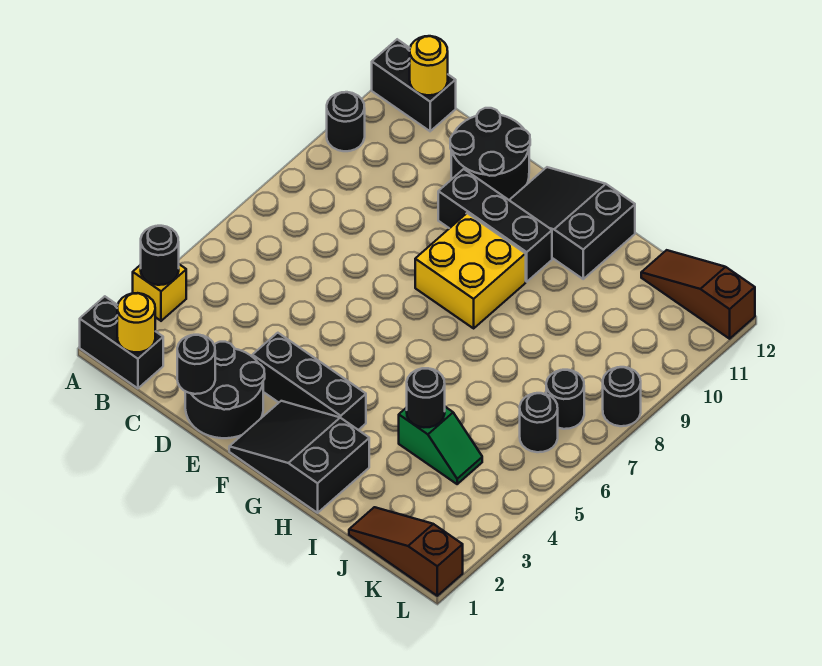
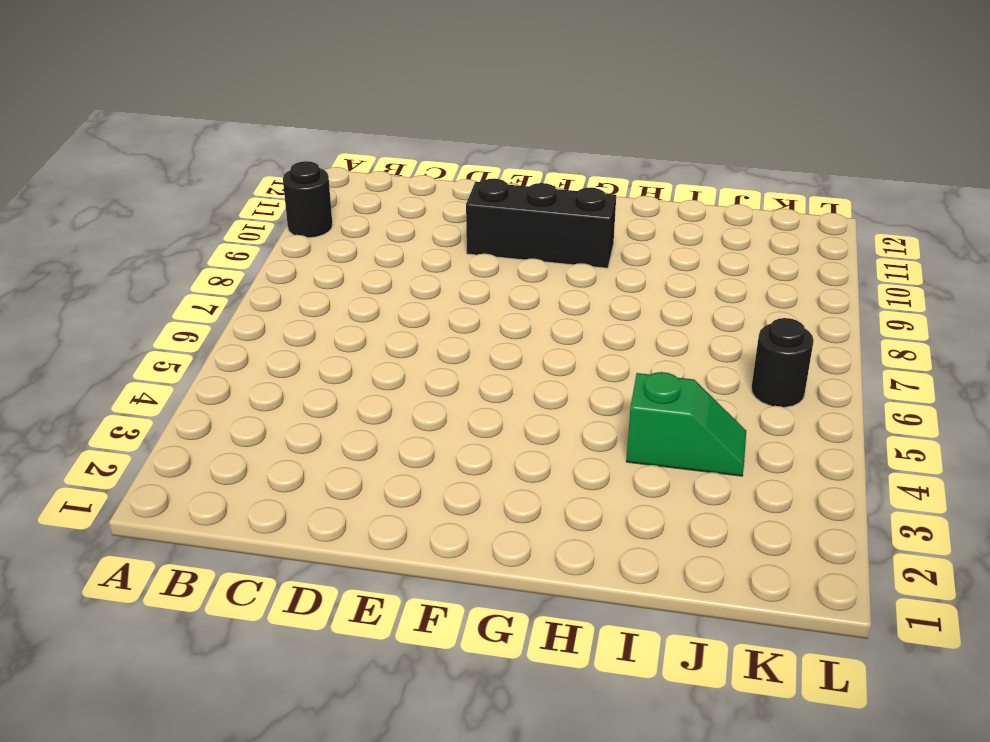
none -> black brick A1:B1 level 1
none -> yellow brick A3 level 1
none -> black brick A12:B12 level 1

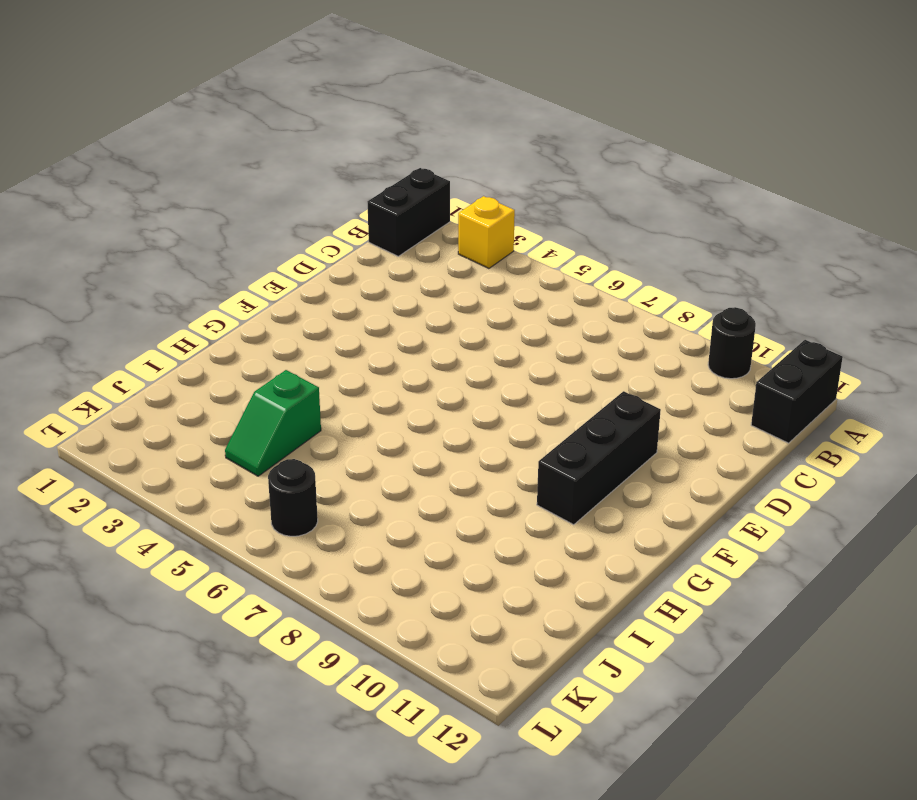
none -> black round brick D1:E2 level 1
none -> black round brick D11:E12 level 1
none -> black brick E3:G3 level 1

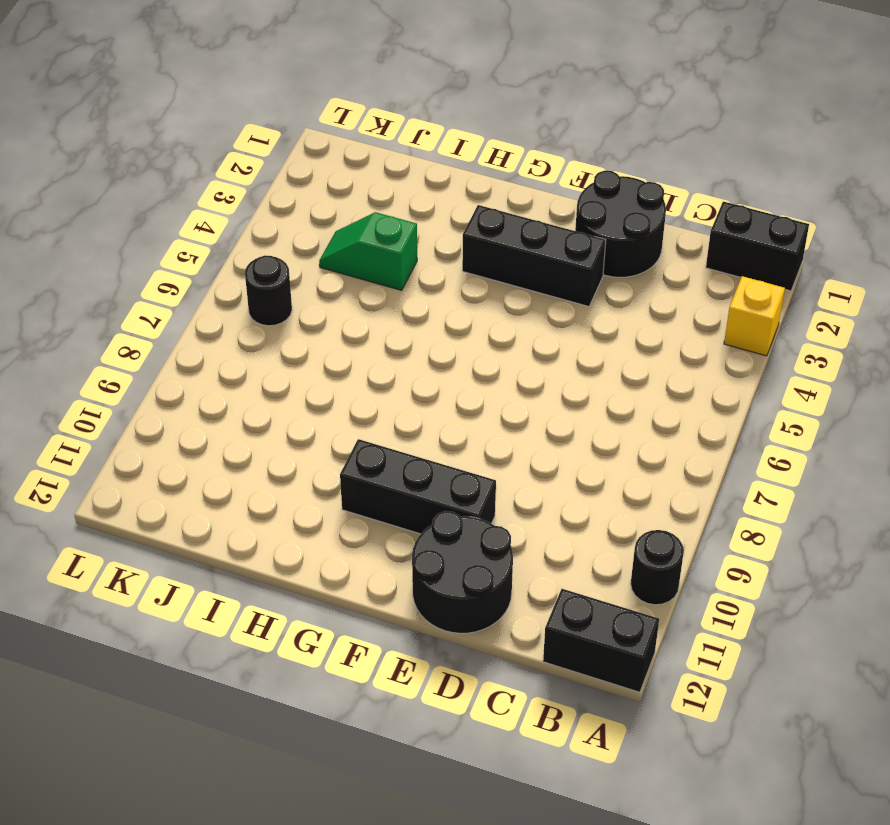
none -> black slope F1:H2 level 1 top H
none -> yellow brick F8:G9 level 1
none -> black slope F11:H12 level 1 top H

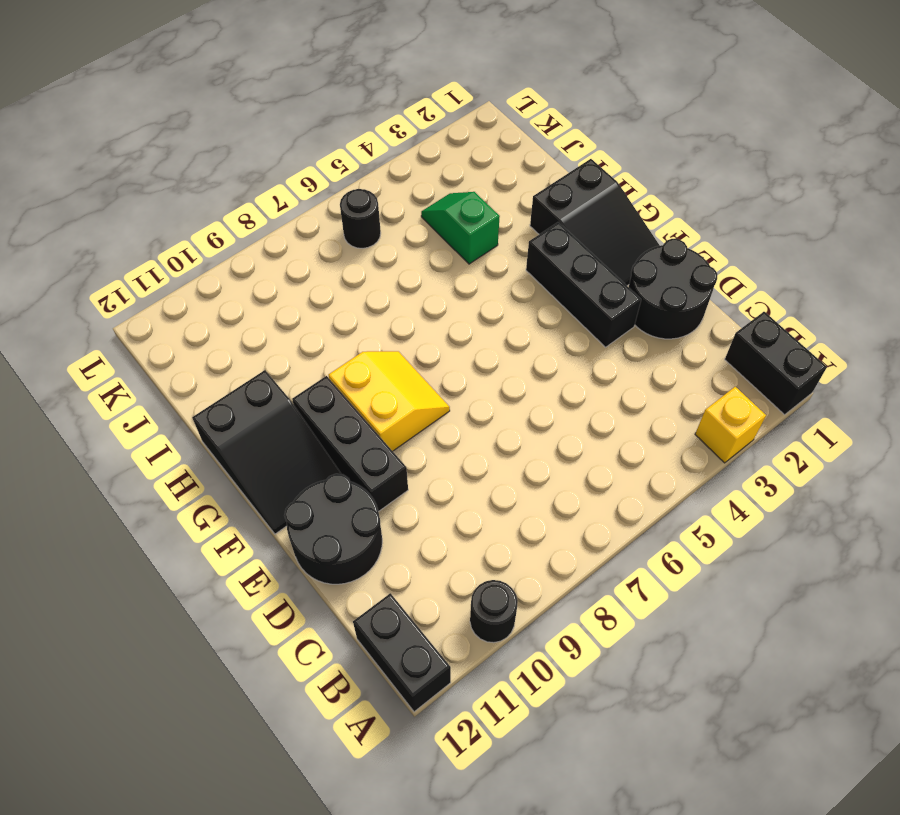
yellow slope F8:G9 level 1 top 9 -> yellow brick F8:G9 level 1
none -> brown slope J1:L1 level 1 top L
none -> brown slope J12:L12 level 1 top L
none -> black round brick K7 level 1

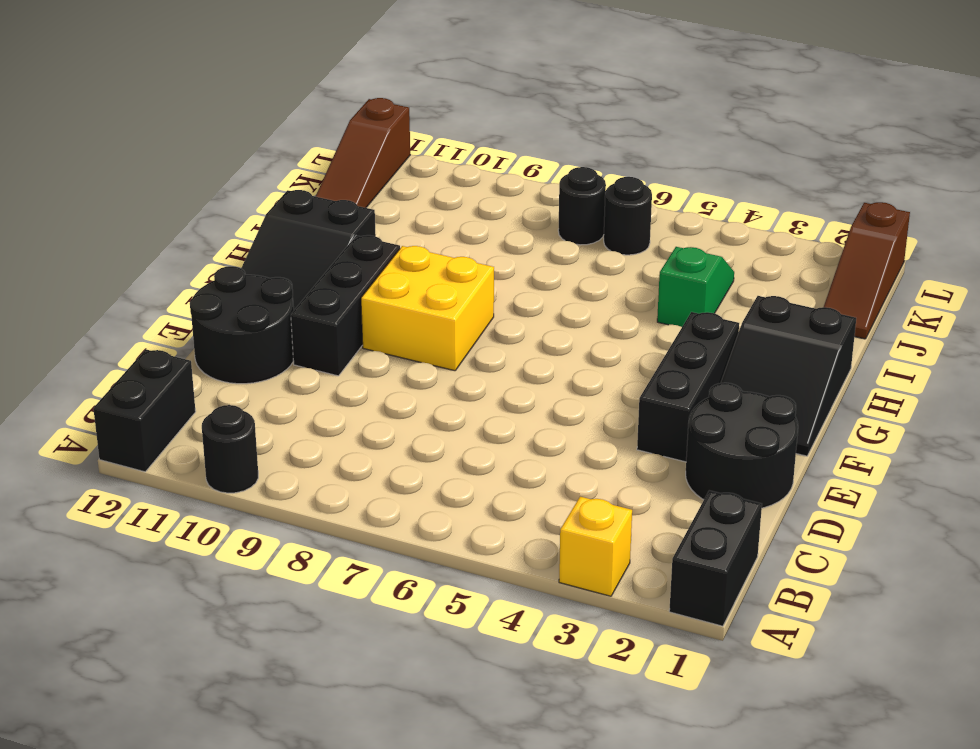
none -> black round brick L8 level 1
none -> black round brick A3 level 2
none -> yellow round brick B1 level 2

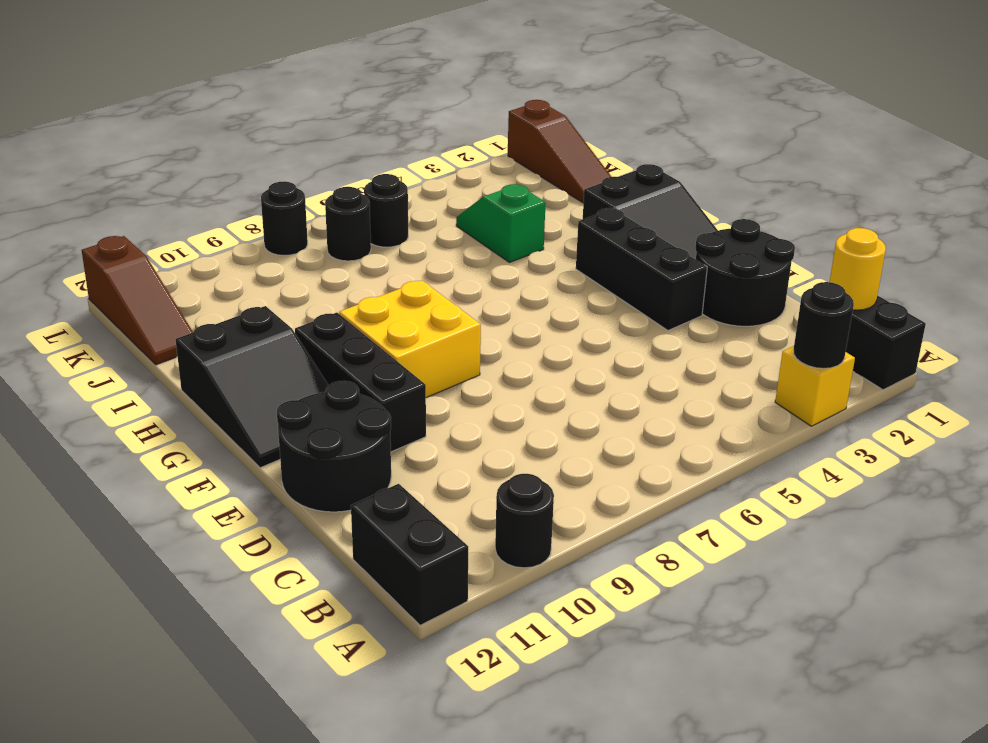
none -> yellow round brick B12 level 2
none -> black round brick D1 level 2
none -> black round brick I4 level 2

